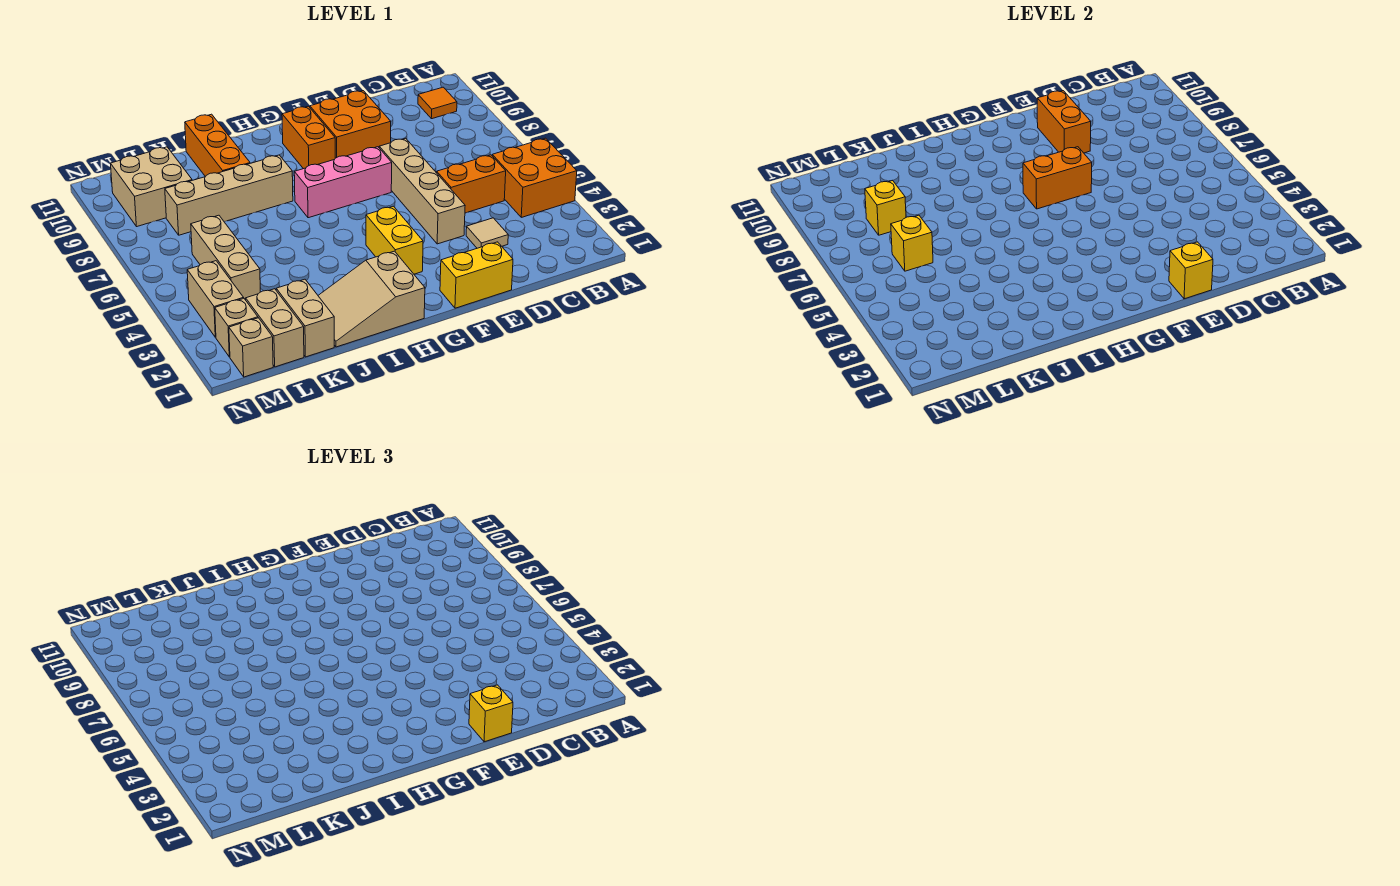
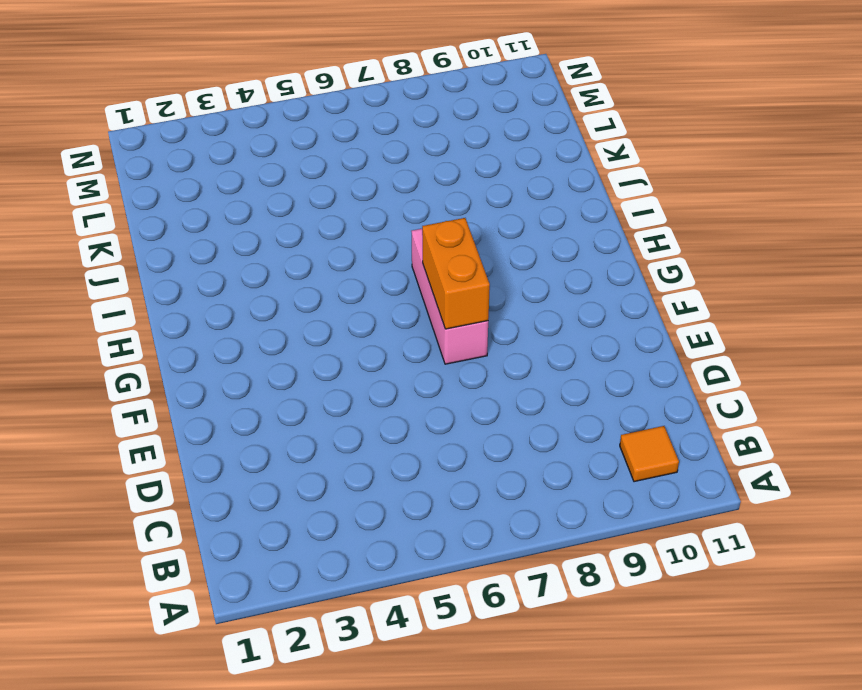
none -> orange brick A4:B5 level 1
none -> orange brick C5:D5 level 1
none -> tan tile D3 level 1

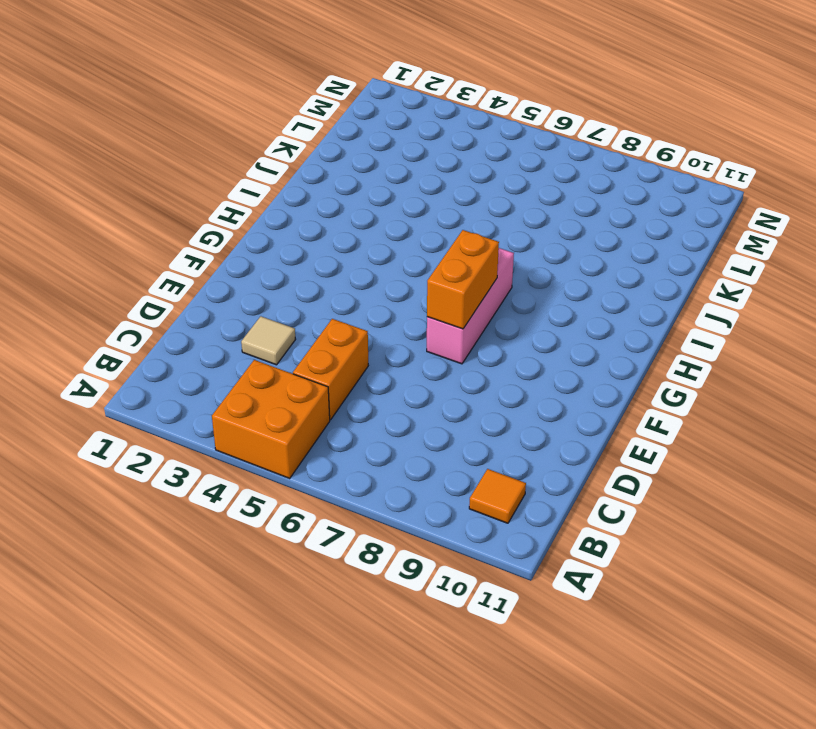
none -> yellow brick E1:F1 level 1
none -> tan brick E4:E7 level 1
none -> orange brick E9:F10 level 1

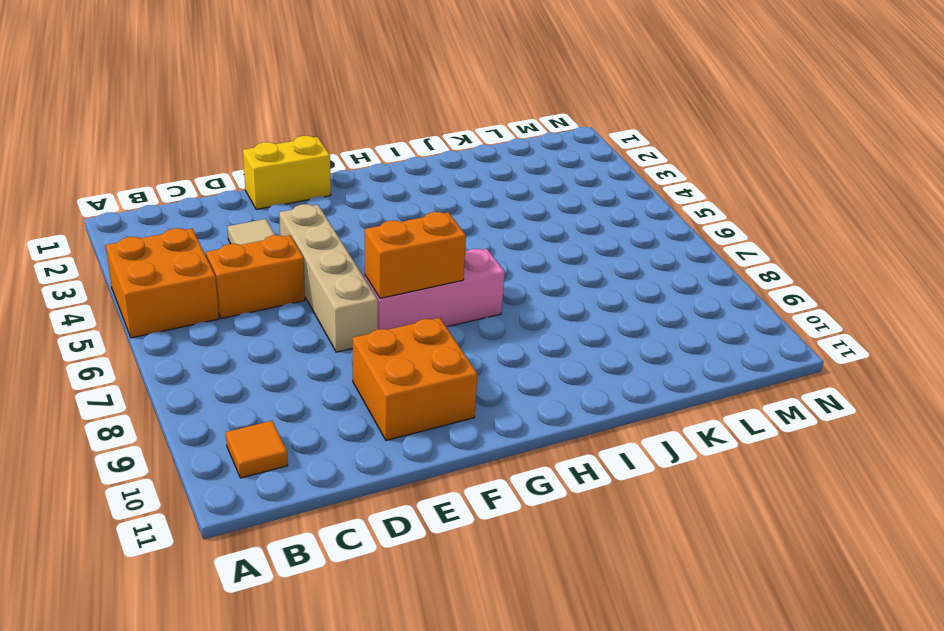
none -> yellow brick G3:G4 level 1
none -> orange brick G9:G10 level 1
none -> tan slope H1:J2 level 1 top H

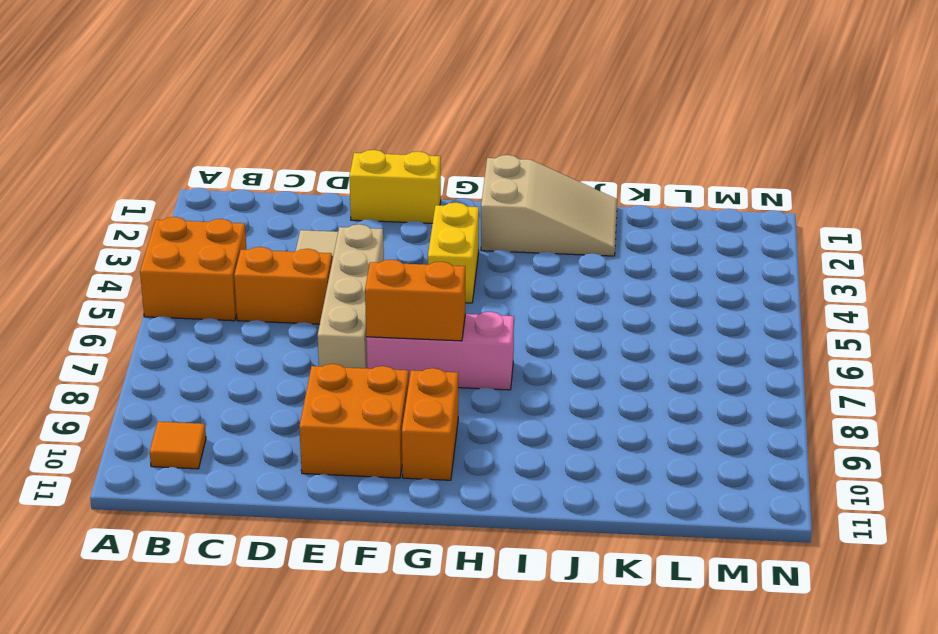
none -> tan brick I8:L8 level 1
none -> orange brick J9:J11 level 1
none -> tan brick K1:K2 level 1

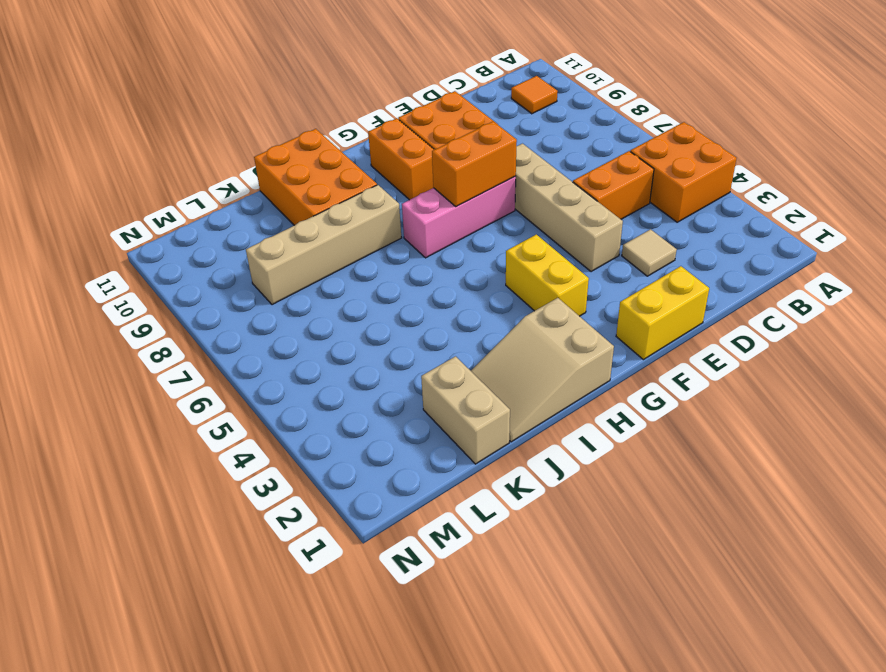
orange brick I9:J11 level 1 -> orange brick J9:J11 level 1
none -> tan brick L1:L2 level 1
none -> tan brick L4:L6 level 1
none -> tan brick L9:M10 level 1

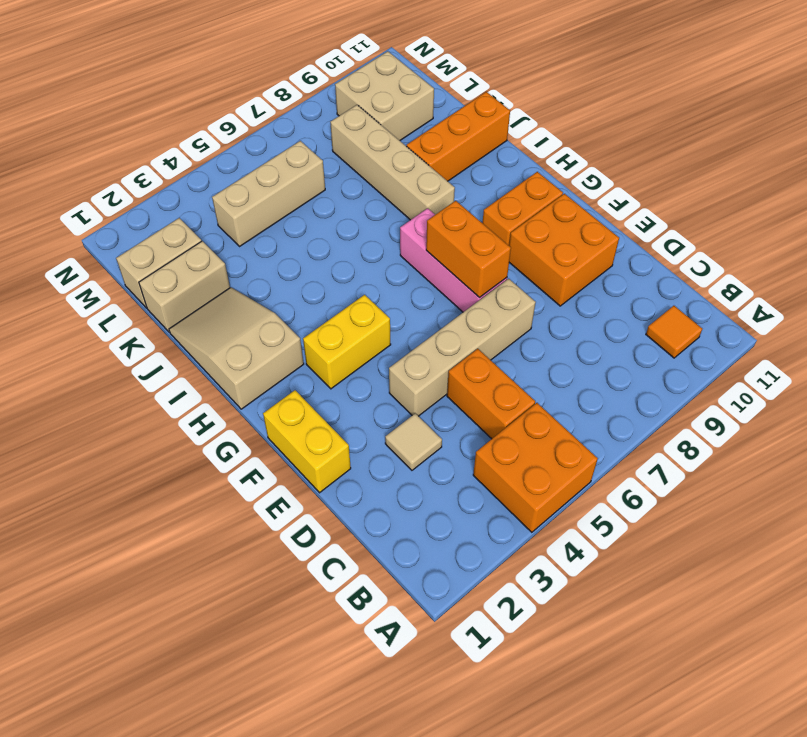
none -> tan brick M1 level 1
none -> tan brick M2 level 1
none -> tan brick M3:M4 level 1

